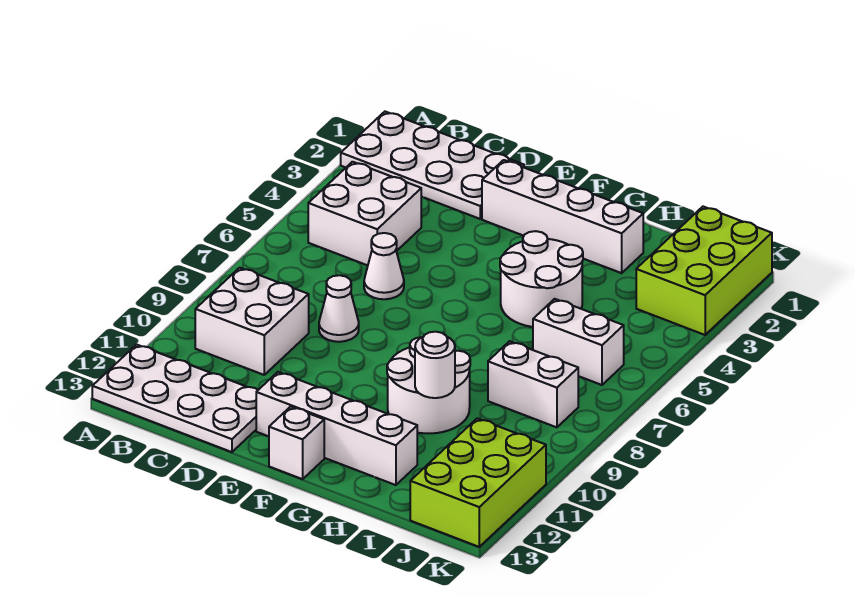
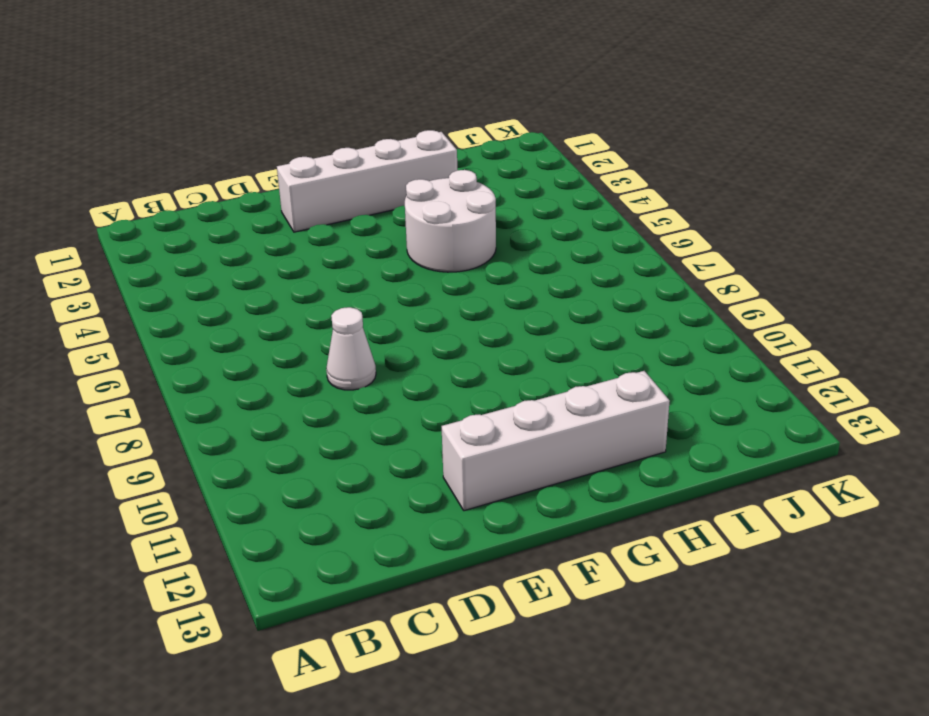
none -> white plate A1:D2 level 1
none -> white plate A12:D13 level 1
none -> white brick B4:C5 level 1

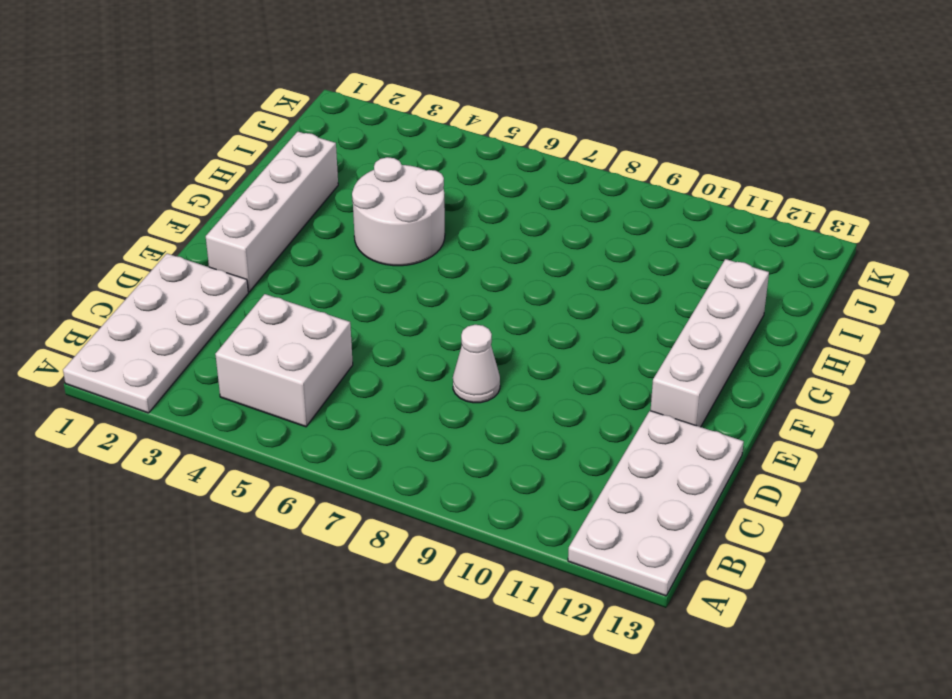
none -> white brick B9:C10 level 1
none -> white cone D6 level 1
none -> white brick F13 level 1

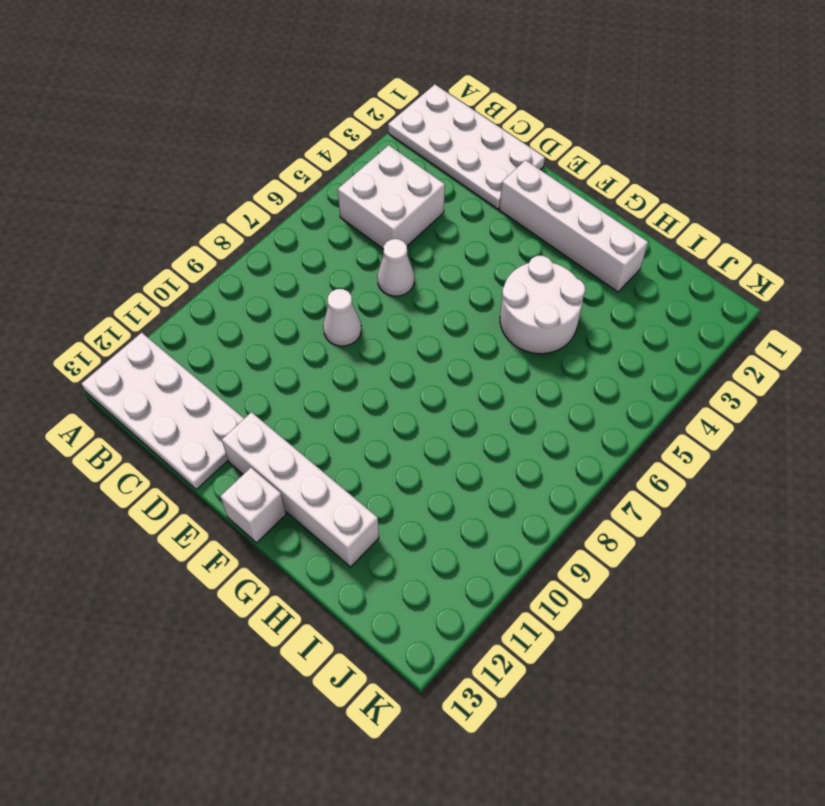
none -> white brick B9:C10 level 1
none -> white round brick G9:H10 level 1
none -> white brick I6:J6 level 1

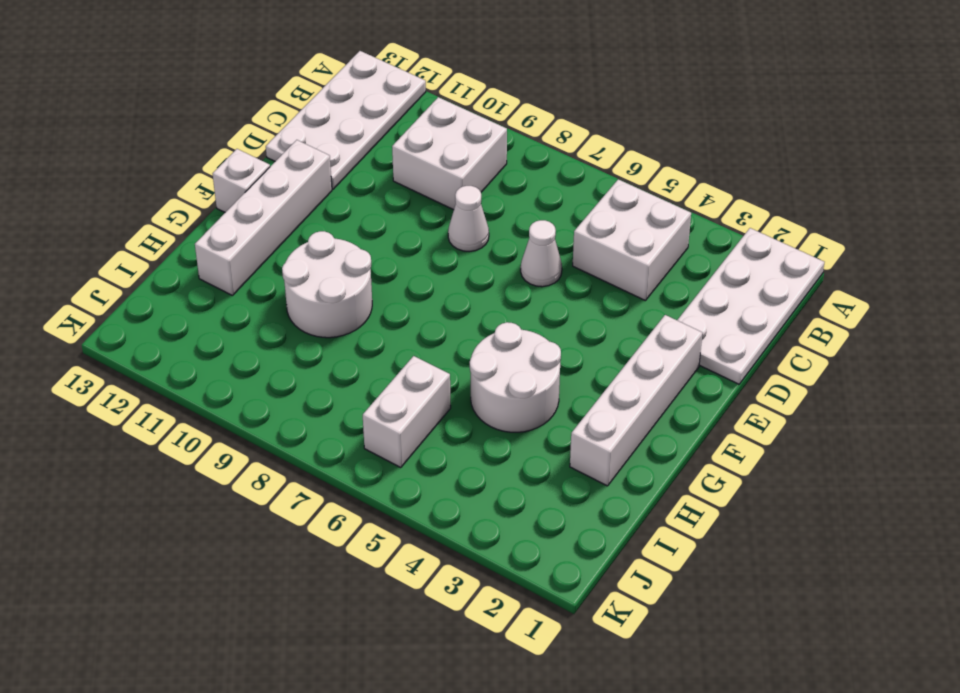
none -> white brick I8:J8 level 1
none -> lime brick J1:K3 level 1
none -> lime brick J11:K13 level 1

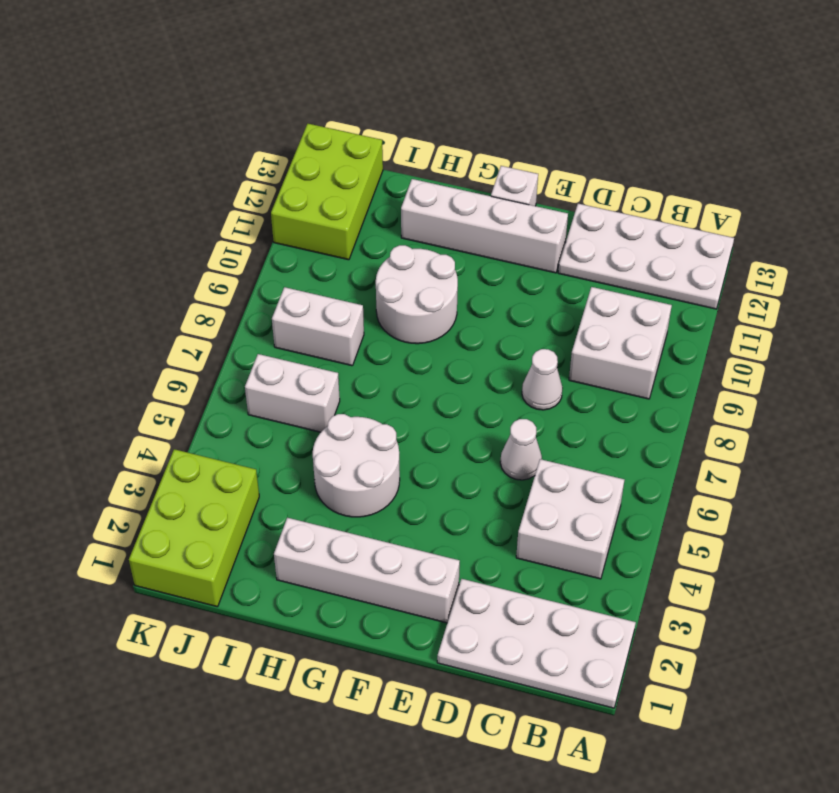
none -> white round brick H10 level 2

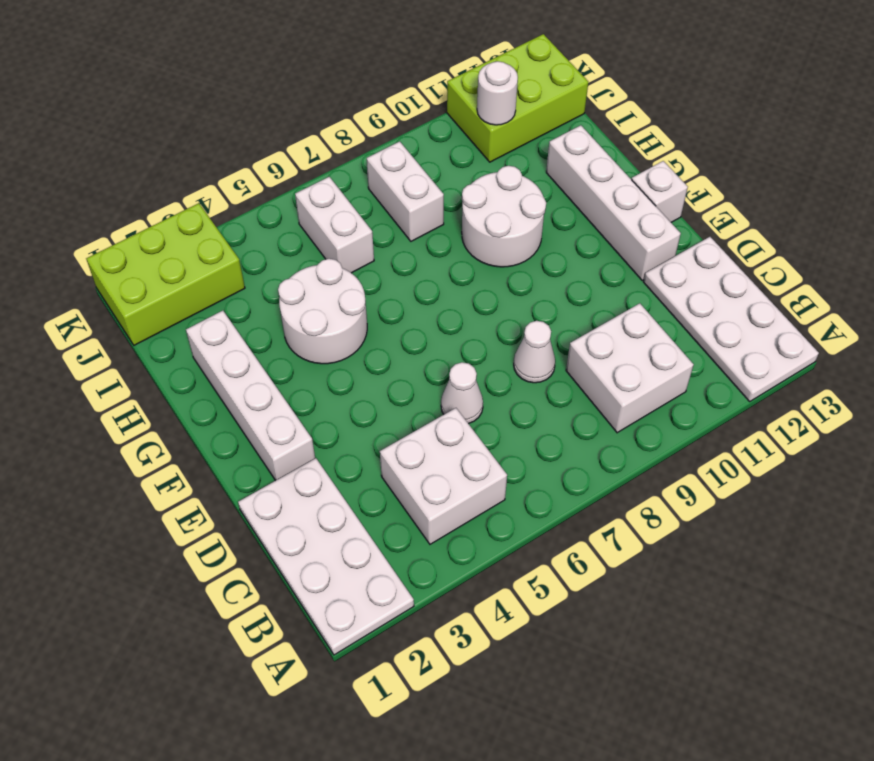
white round brick J11 level 2 -> white round brick H10 level 2

